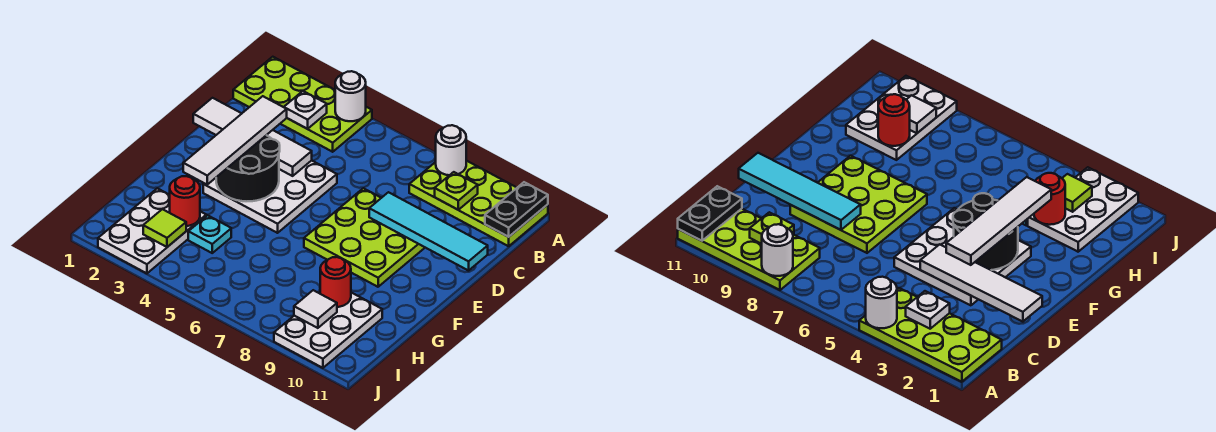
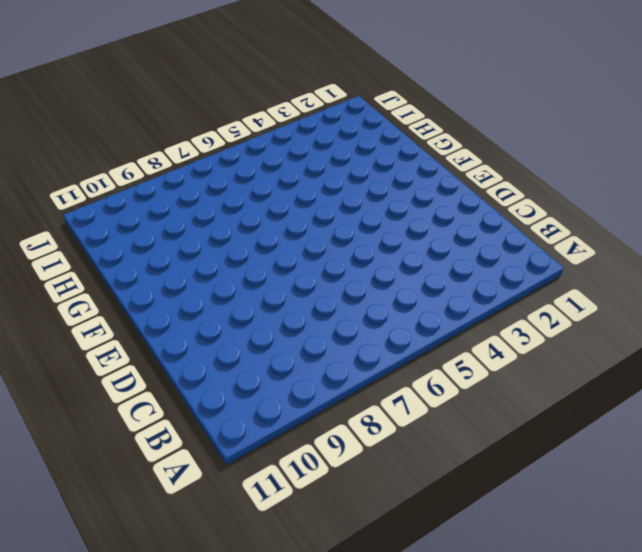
none -> lime plate A1:B4 level 1
none -> lime plate A8:B11 level 1
none -> white plate D3:F5 level 1

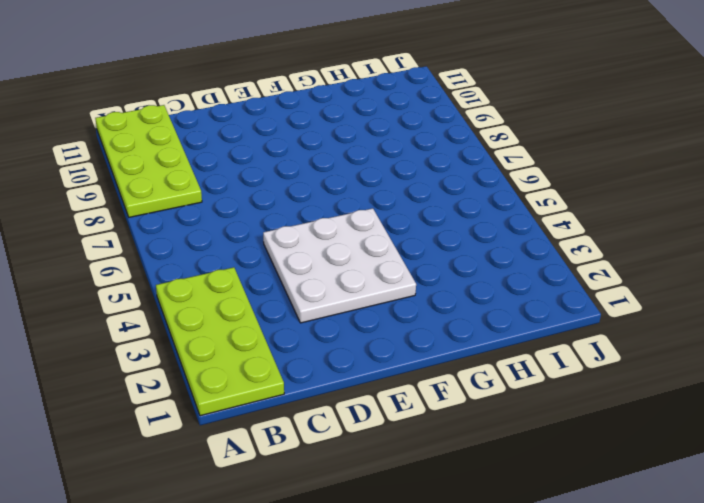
none -> lime plate D7:F9 level 1
none -> white plate H2:J3 level 1
none -> cyan plate H4 level 1

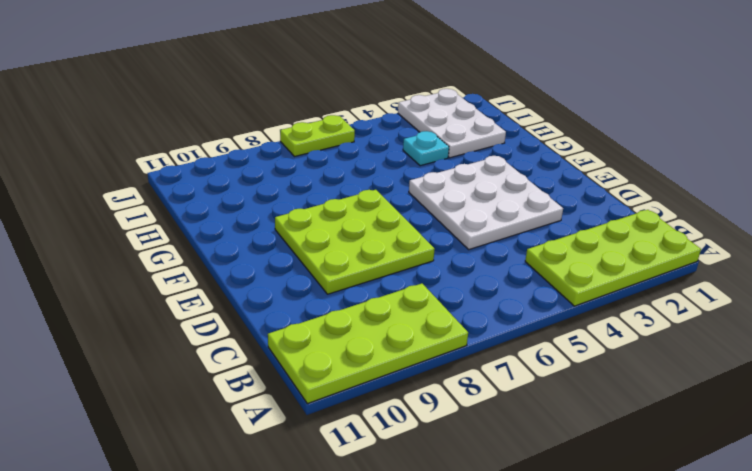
lime plate J6:J7 level 1 -> none
none -> white plate H9:J10 level 1
none -> white round brick A4 level 2
none -> white round brick A8 level 2

